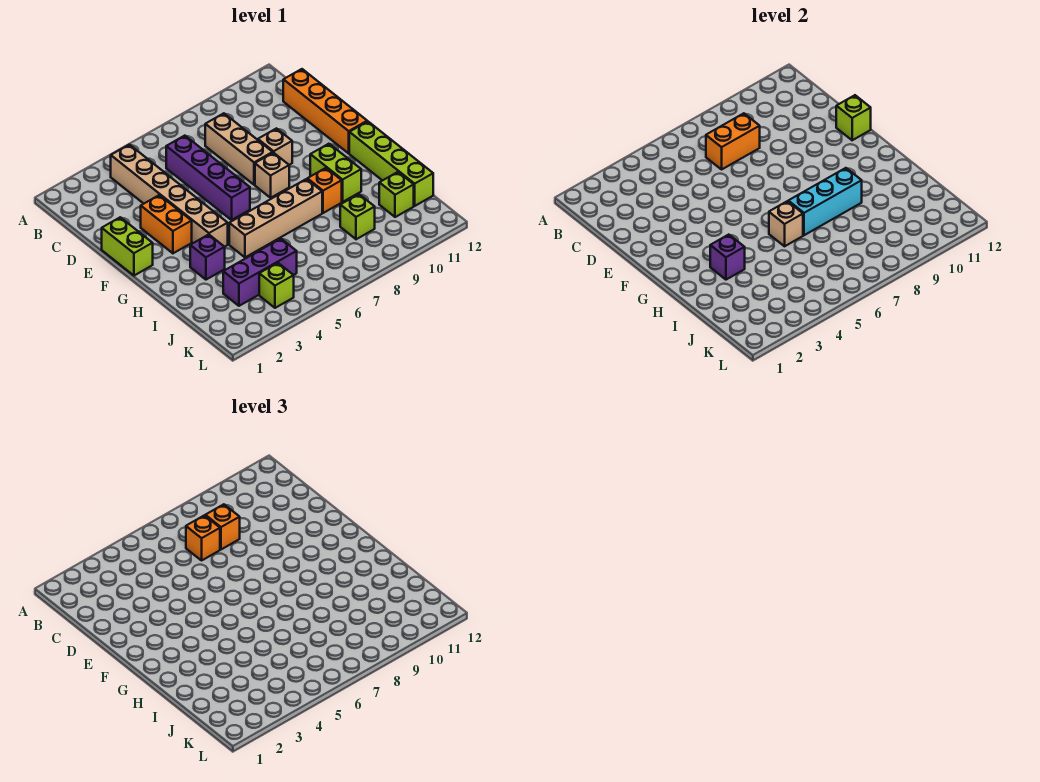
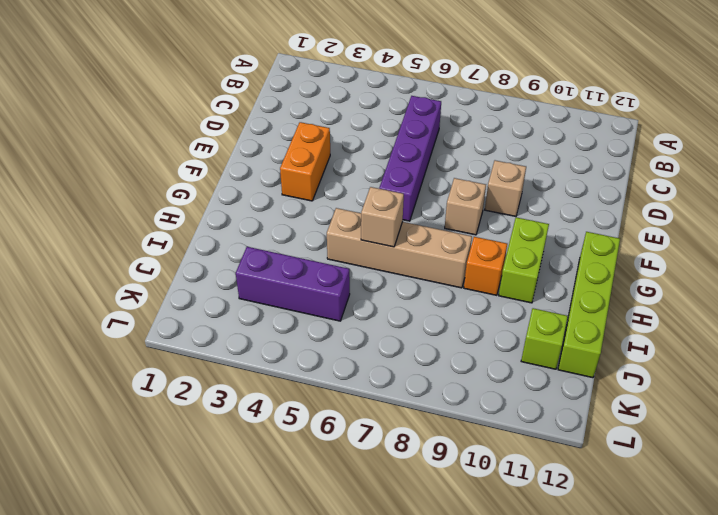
none -> tan brick B4:G4 level 1
none -> tan brick C8:E8 level 1
none -> orange brick C12:F12 level 1

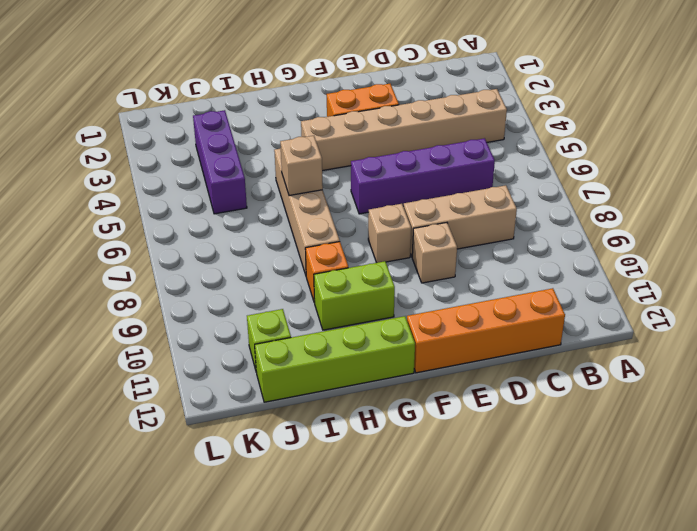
none -> lime brick E1:F1 level 1
none -> purple brick H3 level 1
none -> lime brick J9 level 1

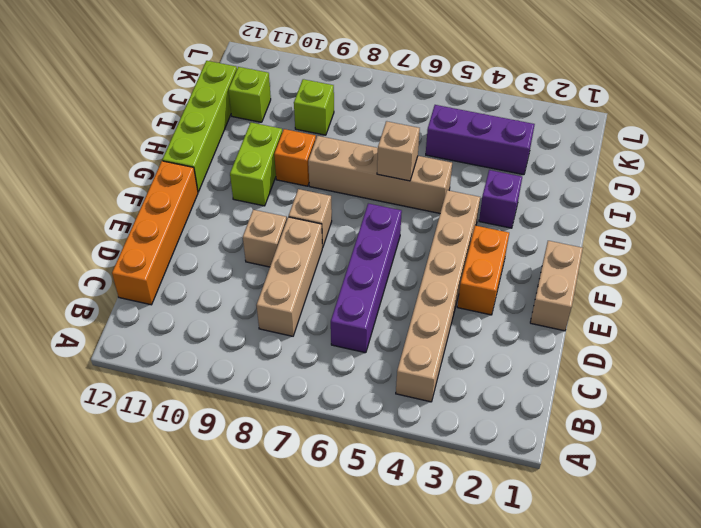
tan brick E1:F1 level 1 -> lime brick E1:F1 level 1
none -> lime brick K4 level 1
none -> orange brick C7:C8 level 2
none -> lime brick E12 level 2

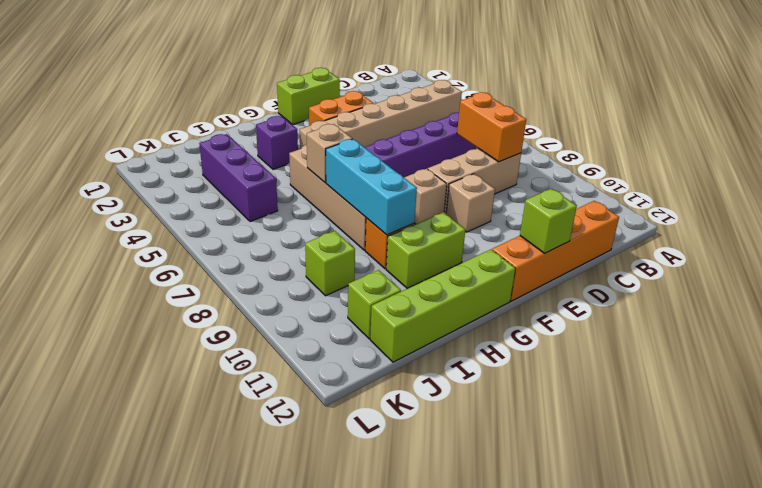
none -> lime brick K4 level 1
none -> purple brick H3 level 2
none -> orange brick C7 level 3

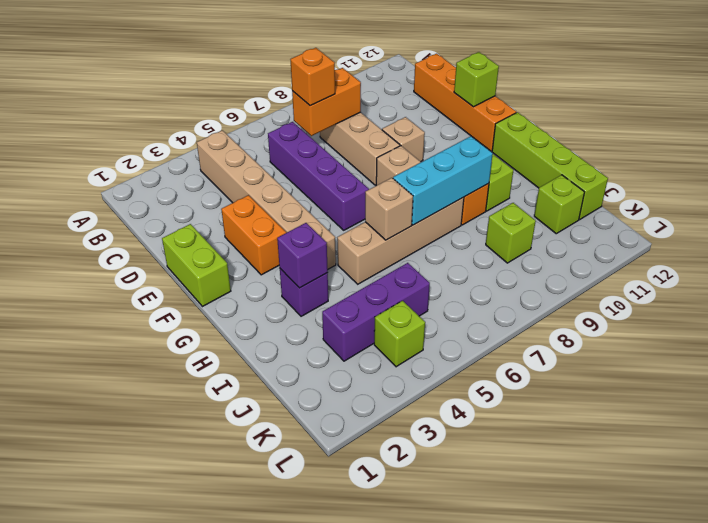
none -> orange brick C8 level 3

